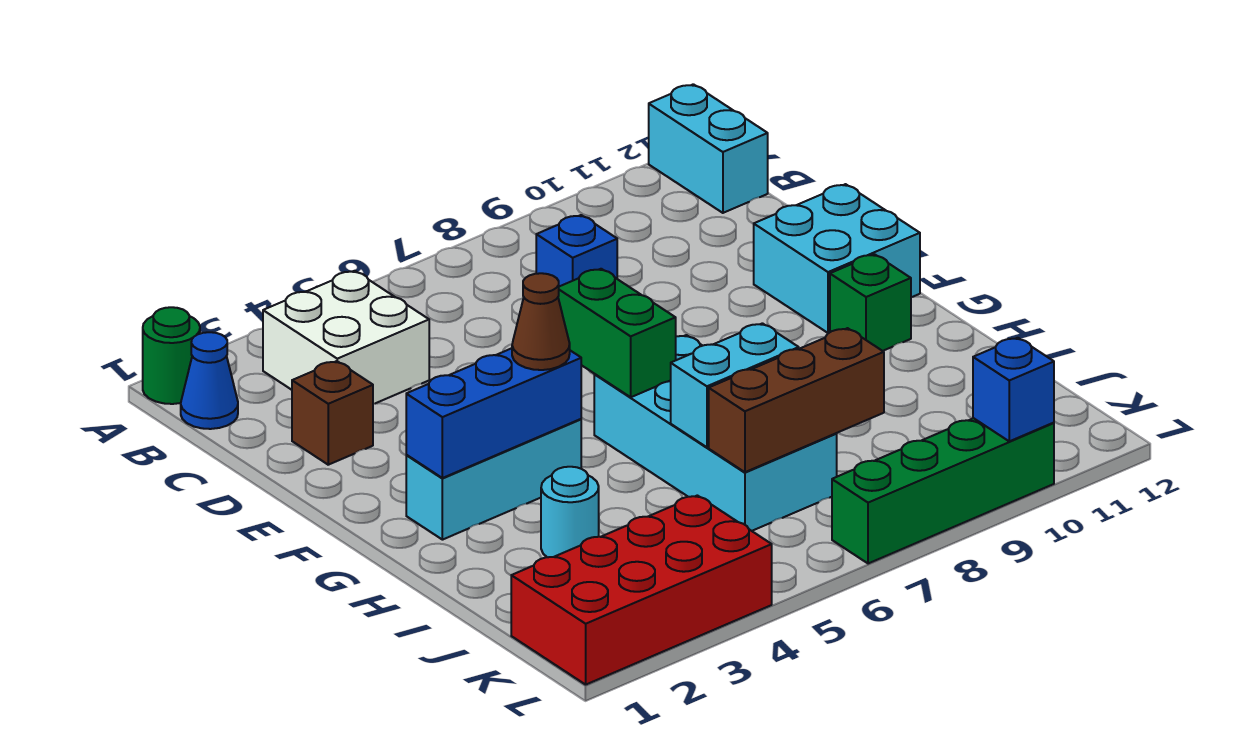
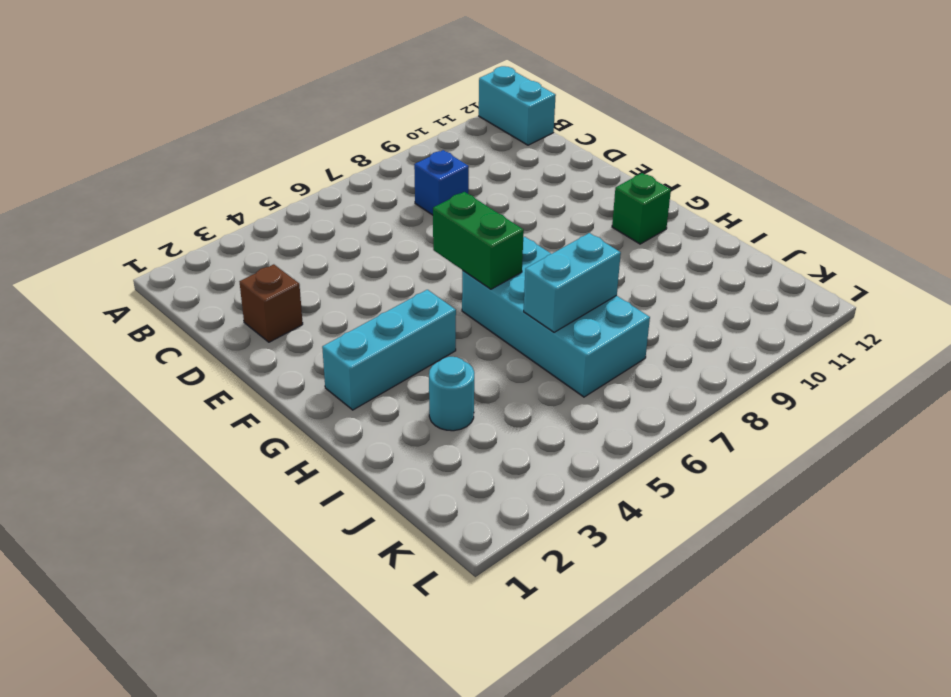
none -> green round brick A1 level 1
none -> blue cone B1 level 1
none -> white brick B3:C4 level 1

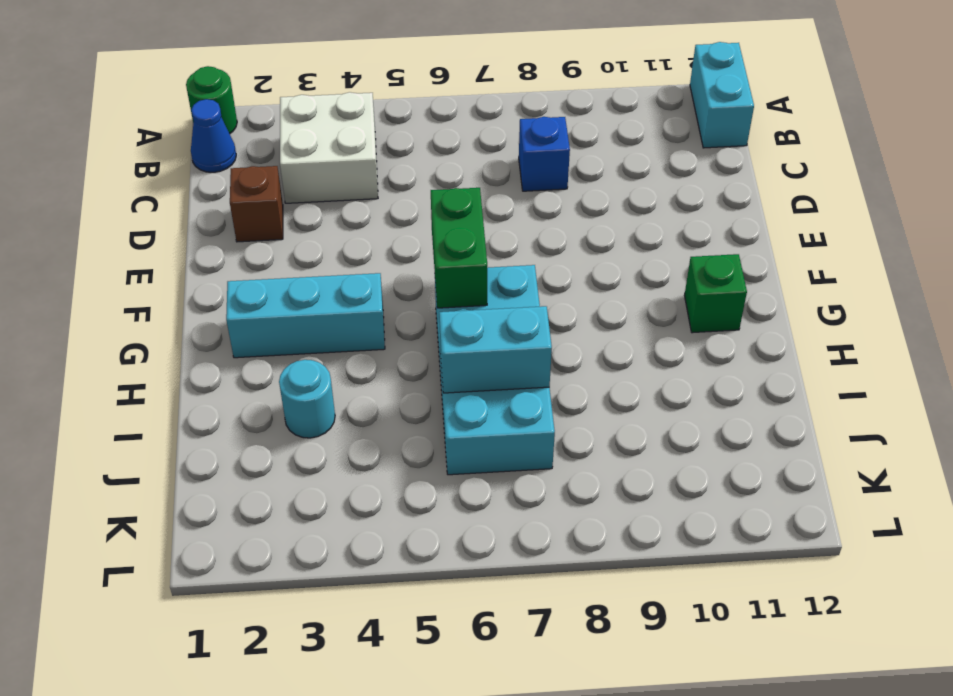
none -> cyan brick E11:F12 level 1
none -> red brick K1:L4 level 1
none -> green brick L7:L10 level 1

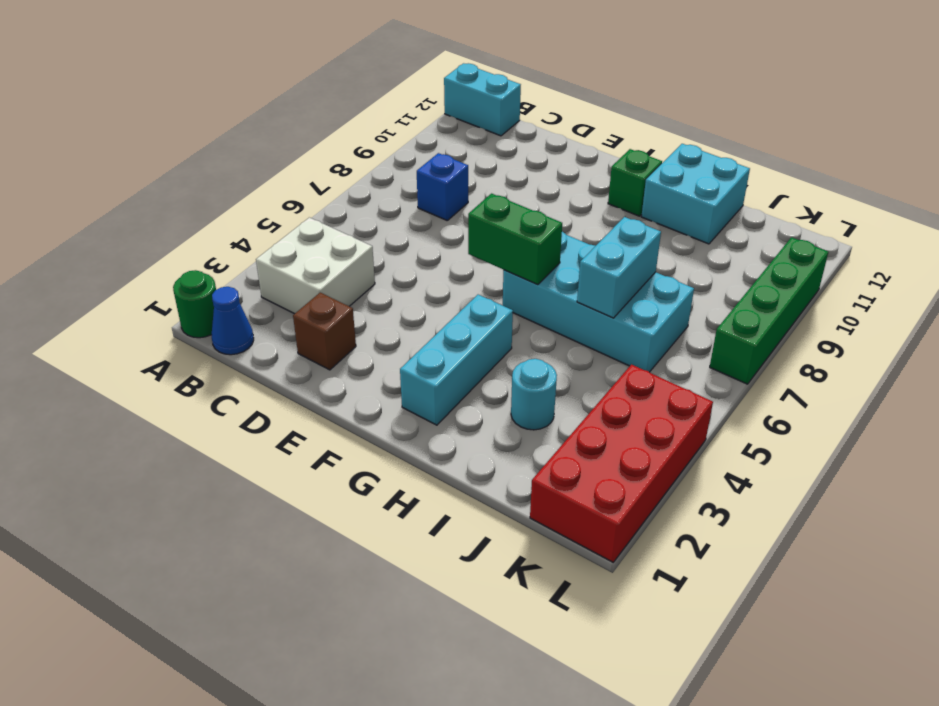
cyan brick H11:I12 level 1 -> cyan brick E11:F12 level 1
none -> blue brick G2:G4 level 2
none -> brown brick J6:J8 level 2
none -> blue brick L10 level 2

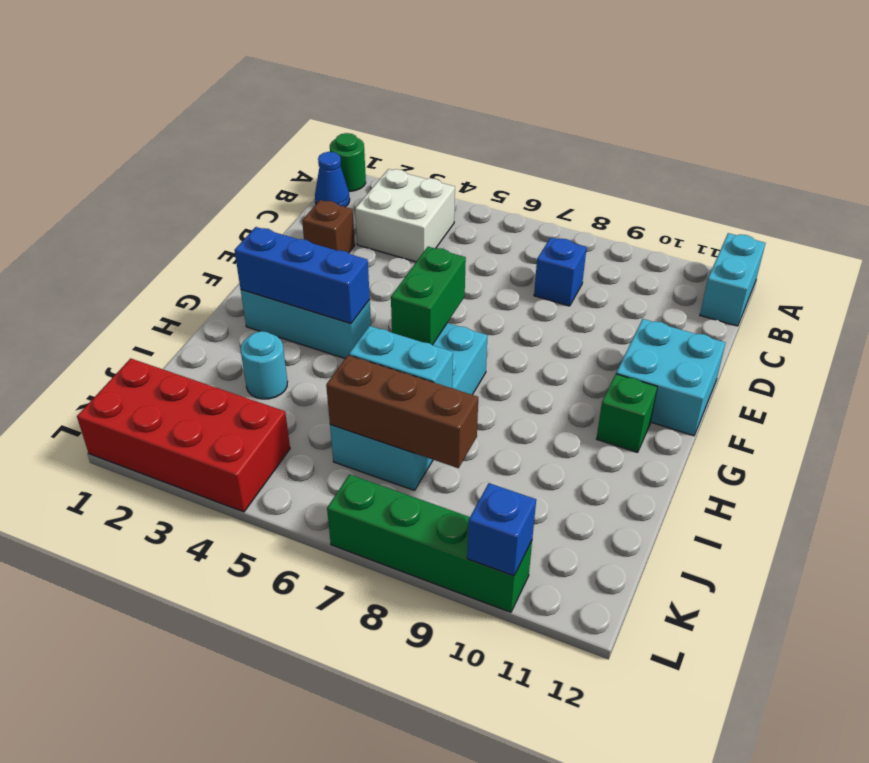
none -> brown cone G4 level 3

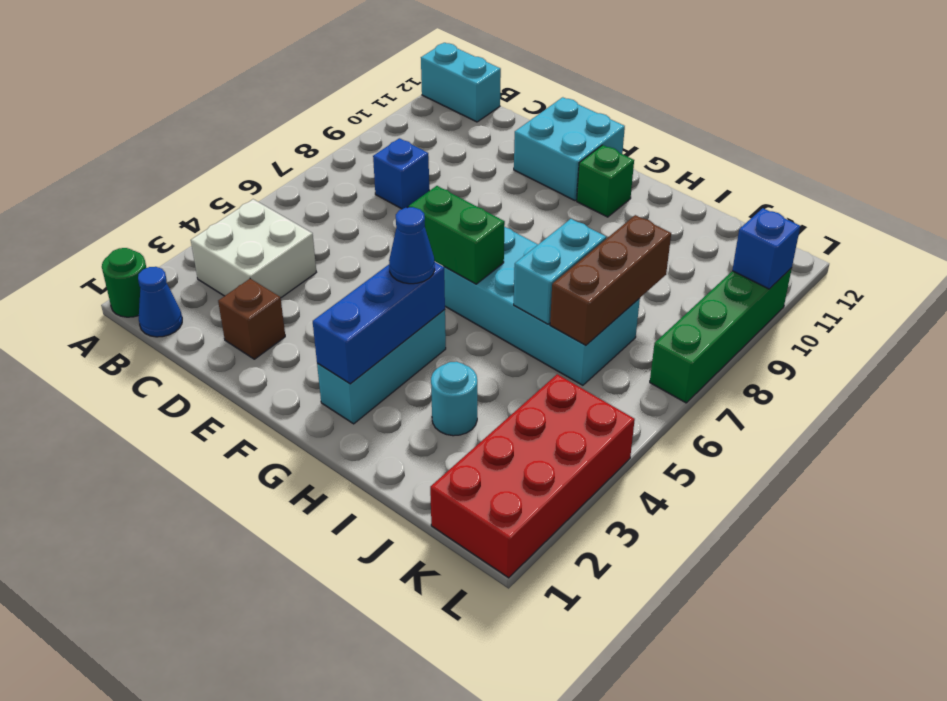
blue cone G4 level 3 -> brown cone G4 level 3

